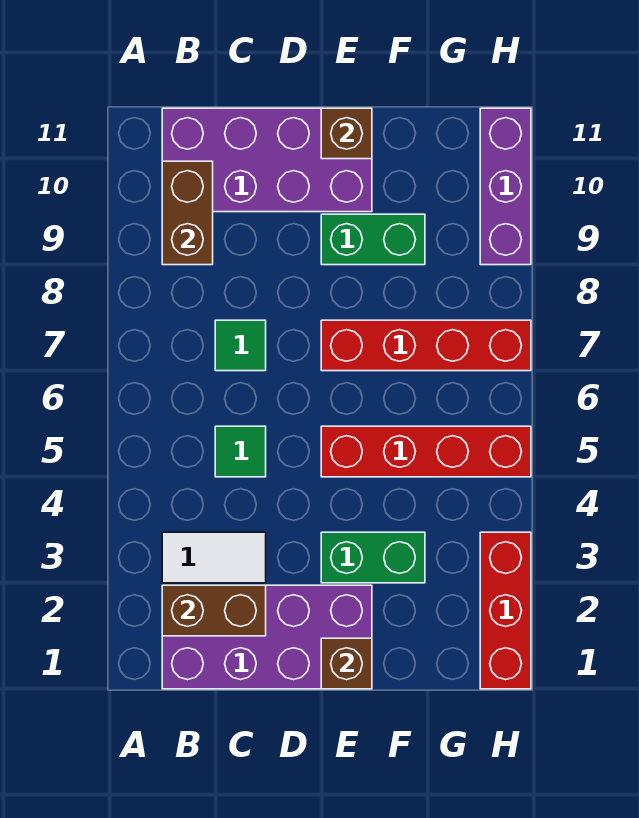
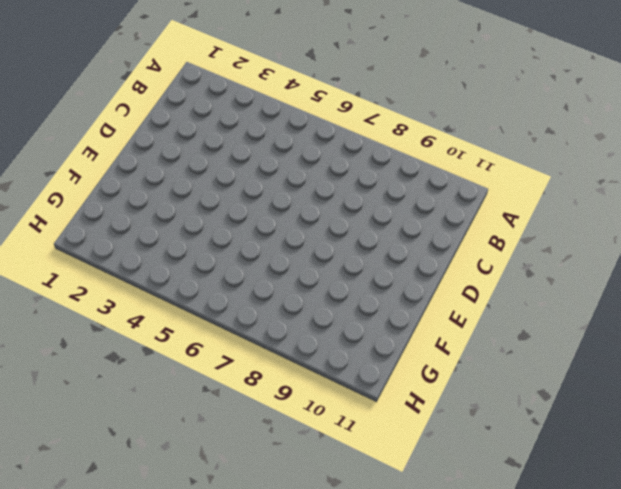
none -> purple brick B1:E2 level 1
none -> white tile B3:C3 level 1
none -> purple brick B10:E11 level 1

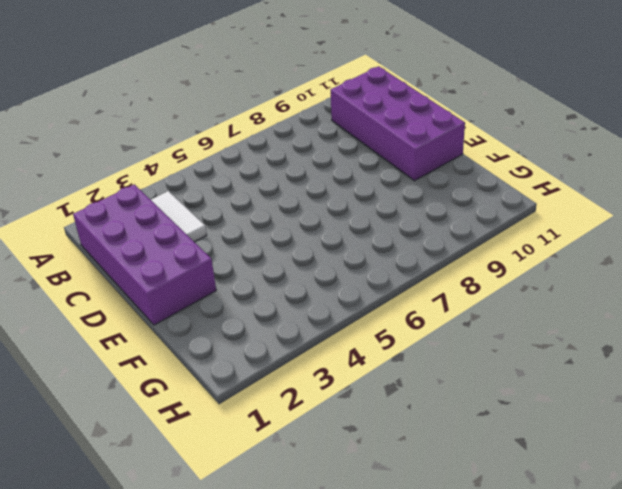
none -> green tile C5 level 1
none -> green tile C7 level 1
none -> green brick E3:F3 level 1

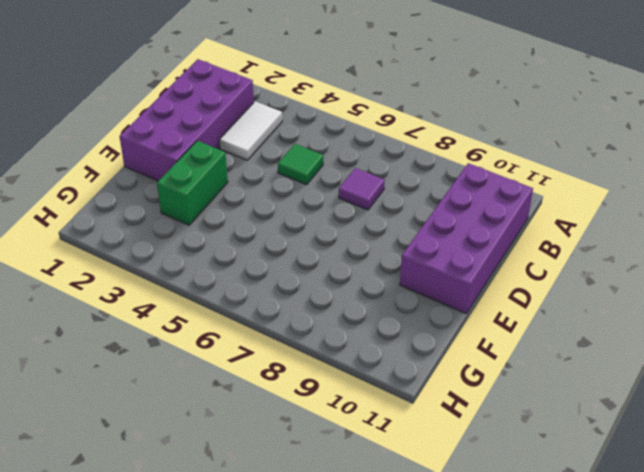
purple tile C7 level 1 -> green tile C7 level 1
none -> red brick E5:H5 level 1
none -> red brick E7:H7 level 1
none -> green brick E9:F9 level 1

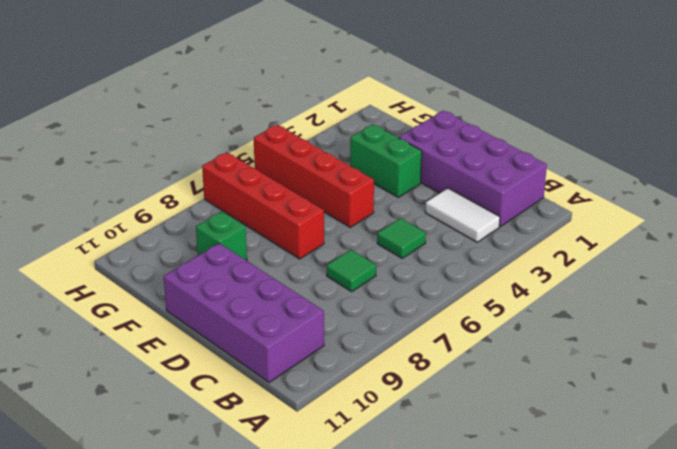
green brick F9 level 1 -> green brick E9:F9 level 1
none -> red brick H1:H3 level 1
none -> purple brick H9:H11 level 1
none -> brown brick B2:C2 level 2

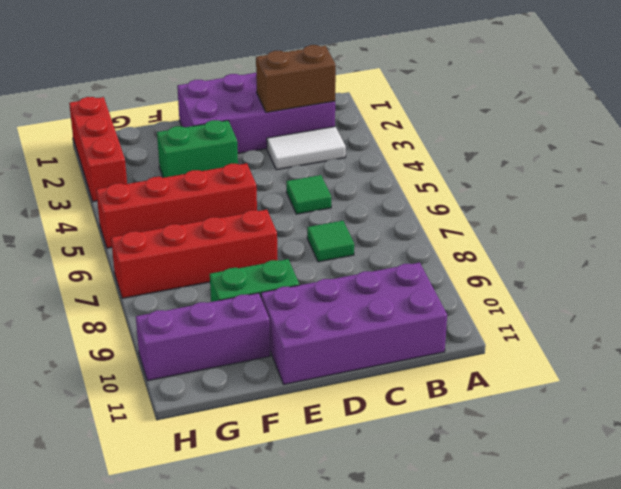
purple brick F10:H10 level 1 -> purple brick H9:H11 level 1
none -> brown brick B9:B10 level 2
none -> brown brick E1 level 2
none -> brown brick E11 level 2

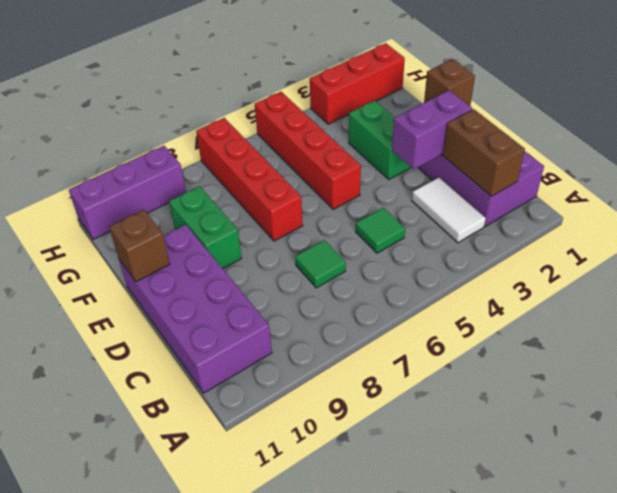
purple brick D2:D3 level 2 -> none
none -> brown brick B9:B10 level 2

